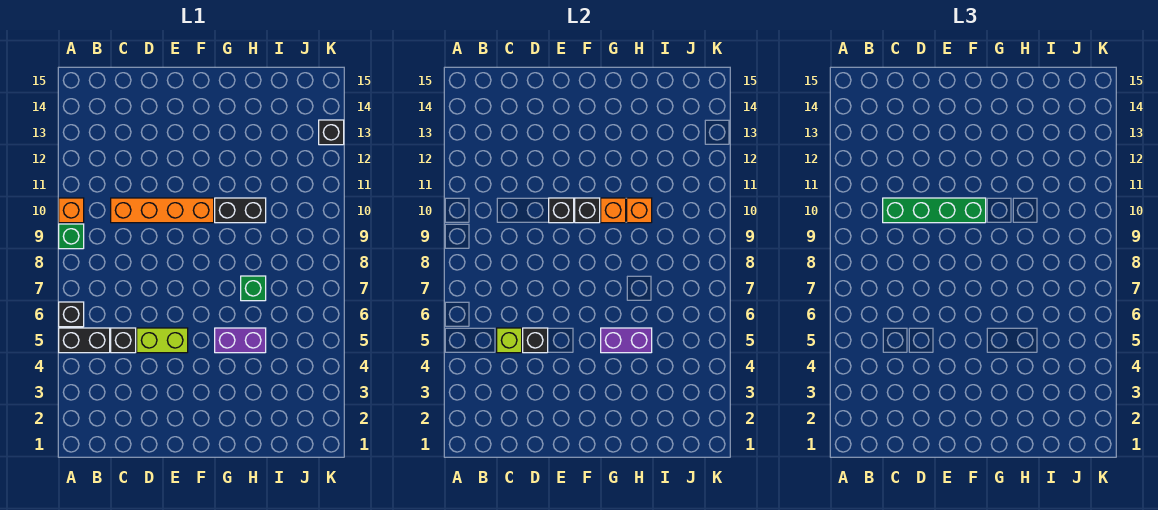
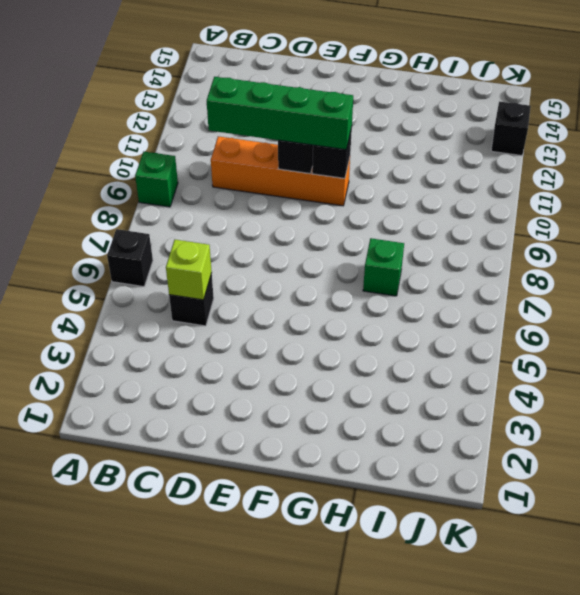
none -> black brick A5:B5 level 1
none -> orange brick A10 level 1
none -> lime brick D5:E5 level 1

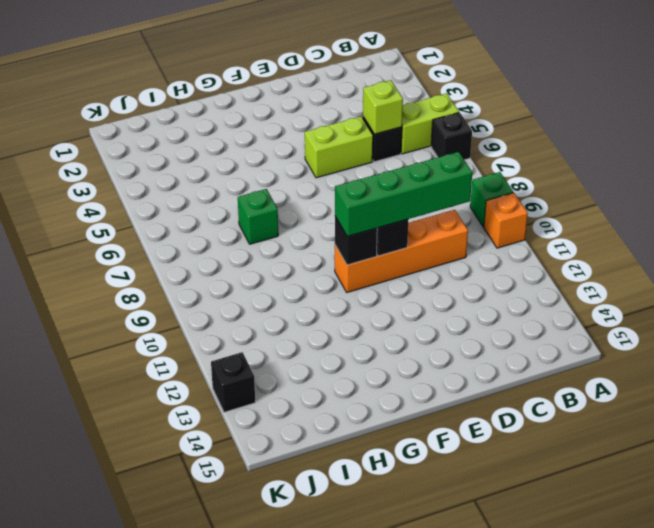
lime brick A5:B5 level 1 -> black brick A5:B5 level 1
none -> purple brick G5:H5 level 1
none -> black brick G10:H10 level 1
none -> black brick D5 level 2

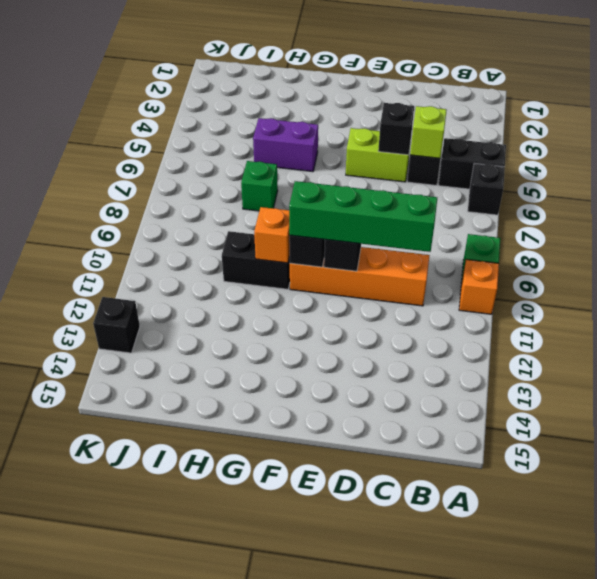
none -> purple brick G5:H5 level 2
none -> orange brick H10 level 2

